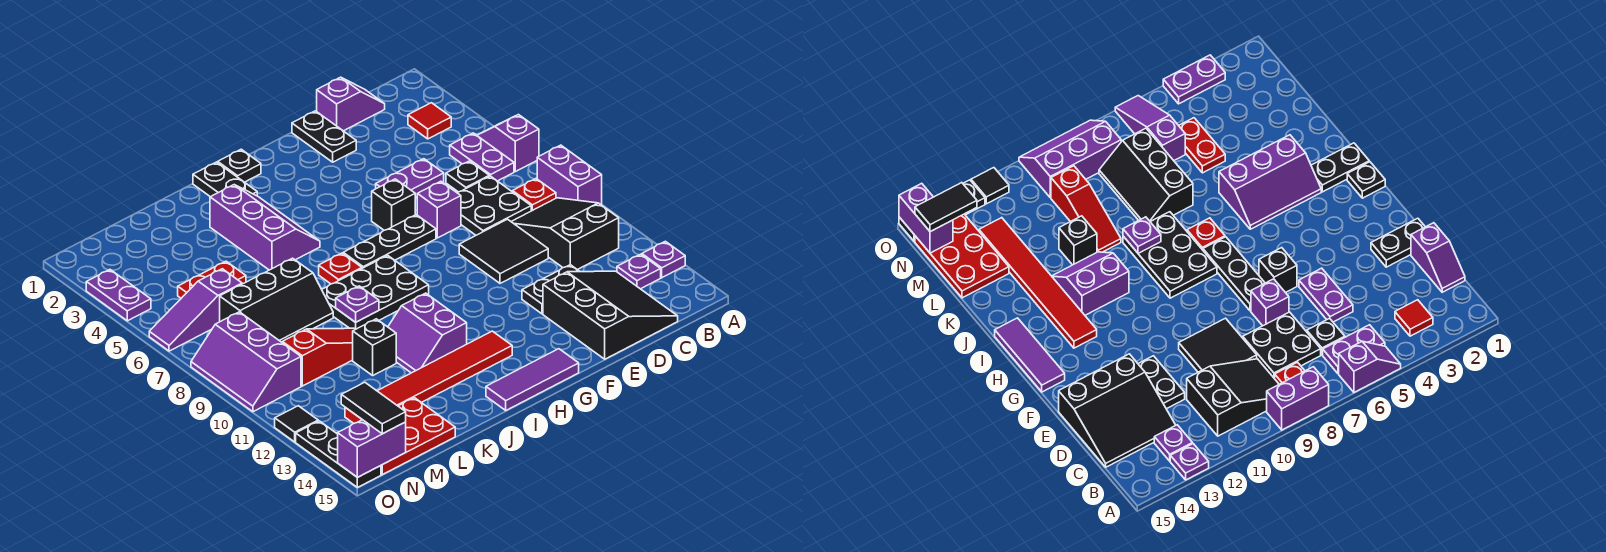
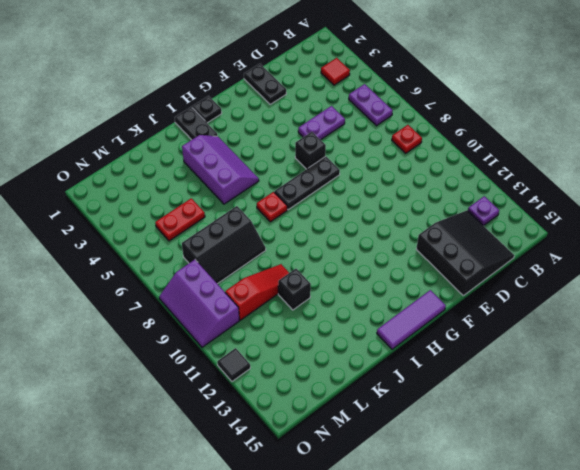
none -> purple slope A5:A6 level 1 top 6
none -> purple brick A8:A9 level 1
none -> purple plate A13 level 1
none -> black slope B9:C11 level 1 top 11

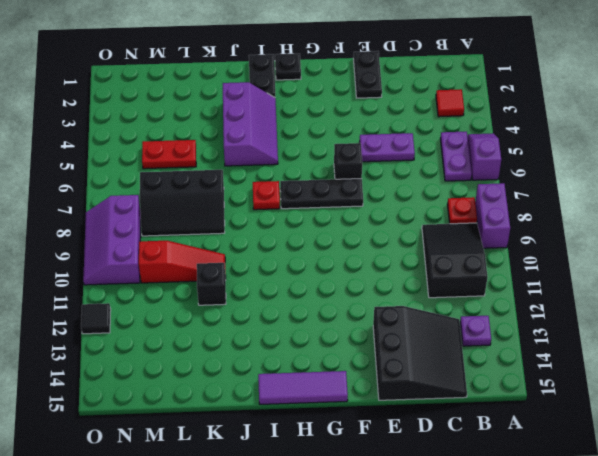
none -> purple plate A13 level 1
none -> purple slope C1:D1 level 1 top D
none -> black plate C6 level 1
none -> black plate C7:D8 level 1

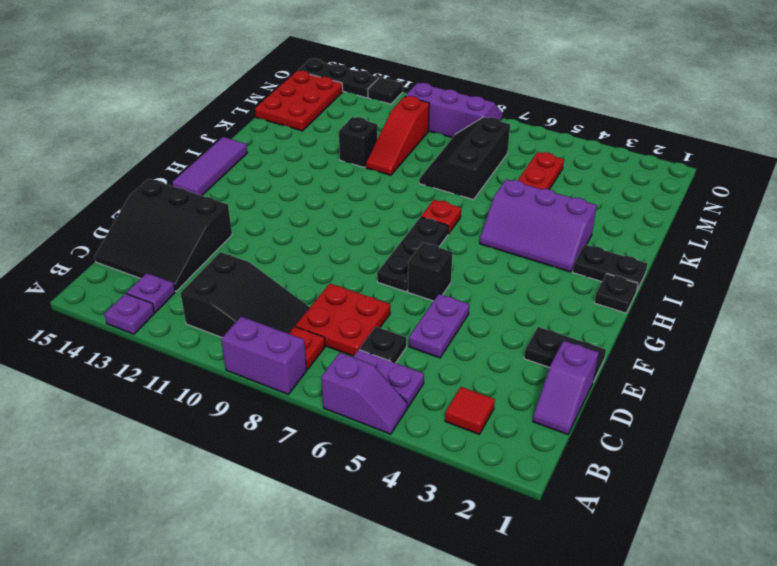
red plate C7:D8 level 1 -> black plate C7:D8 level 1
none -> black tile D9:E10 level 1
none -> black plate D12:E12 level 1
none -> purple brick E7 level 1
none -> black plate H8:J9 level 1

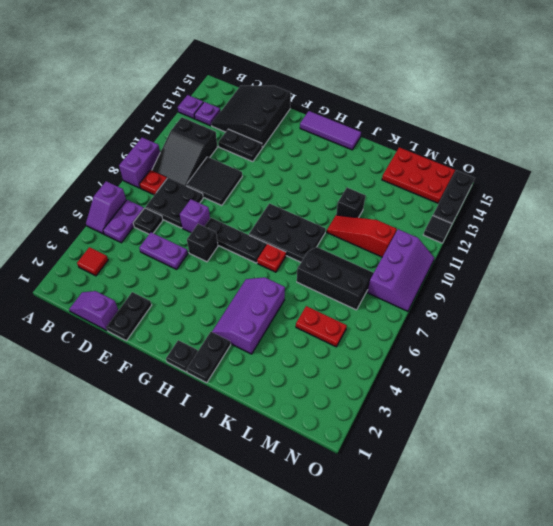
none -> red tile H13:M13 level 1
none -> purple slope I11:J12 level 1 top I
none -> purple slope M6:O6 level 1 top M
none -> purple plate O3:O4 level 1

